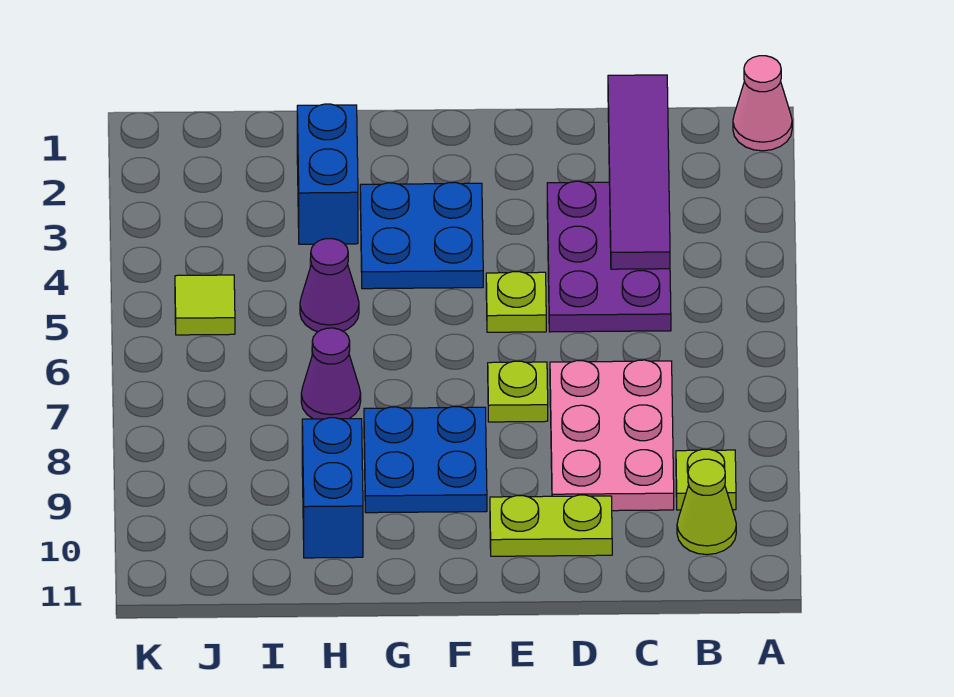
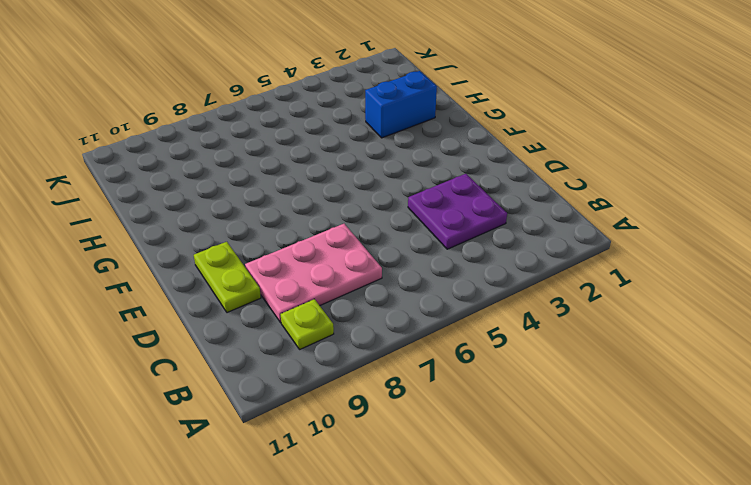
purple plate C3:D4 level 1 -> purple plate C3:D5 level 1
none -> pink cone A1 level 1
none -> lime cone B10 level 1
none -> lime plate E5 level 1

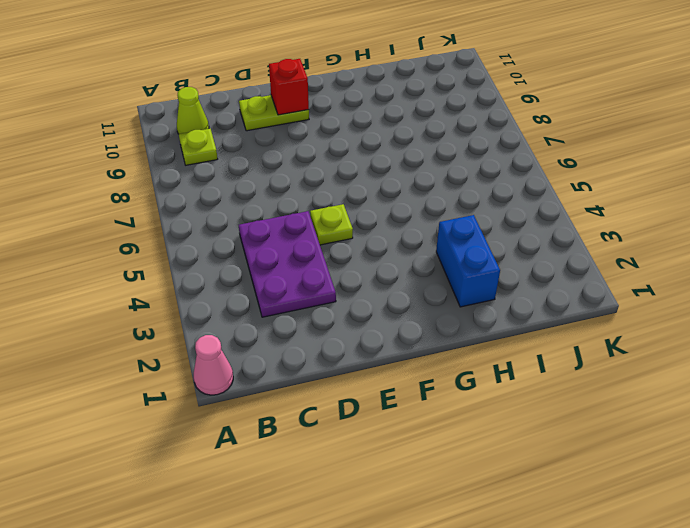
red brick E10 level 2 -> none
none -> pink plate C7:D9 level 1
none -> lime plate E7 level 1
none -> blue plate F3:G4 level 1

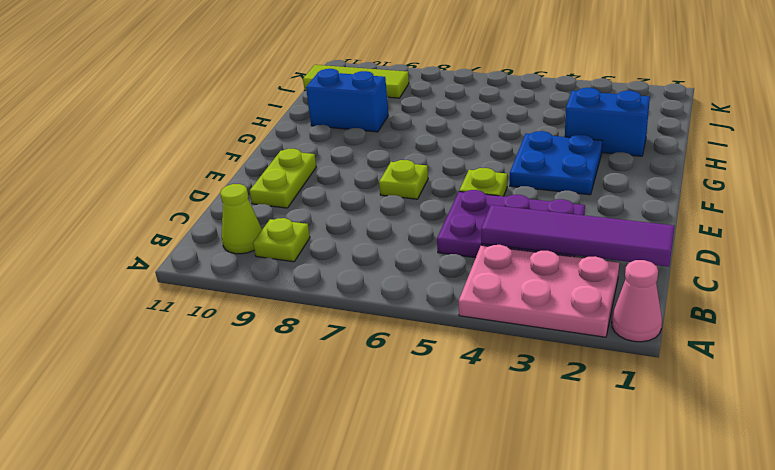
pink plate A2:B4 level 1 -> pink plate C7:D9 level 1
lime tile J9:J11 level 1 -> none
none -> blue plate F8:G9 level 1
none -> purple cone H5 level 1
none -> purple cone H7 level 1

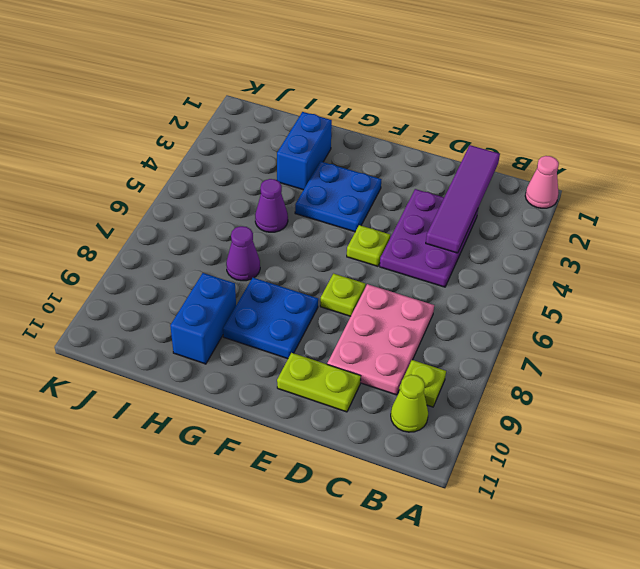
none -> lime tile J5 level 1

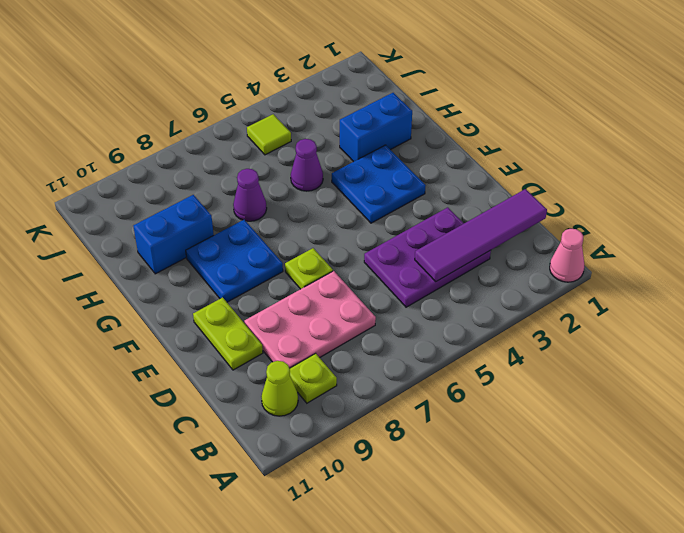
none -> lime plate E5 level 1

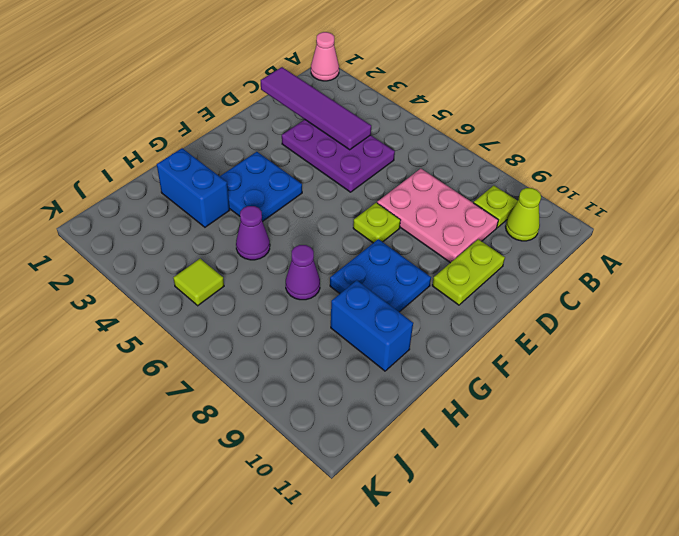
none -> lime plate E5 level 1

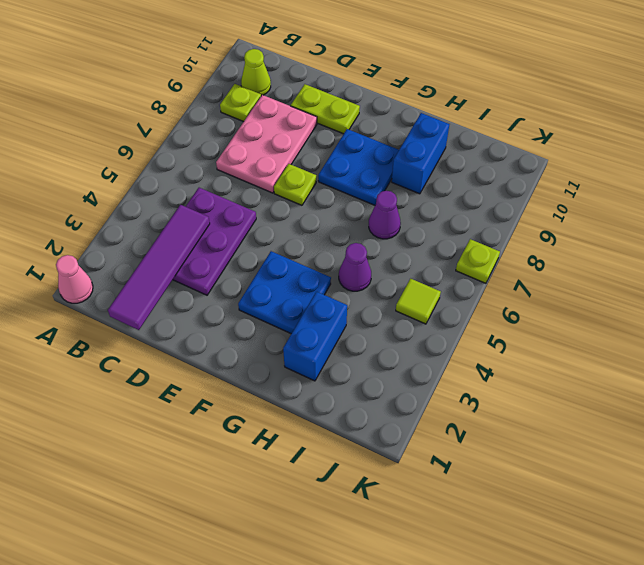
lime plate K7 level 1 -> lime plate E5 level 1

